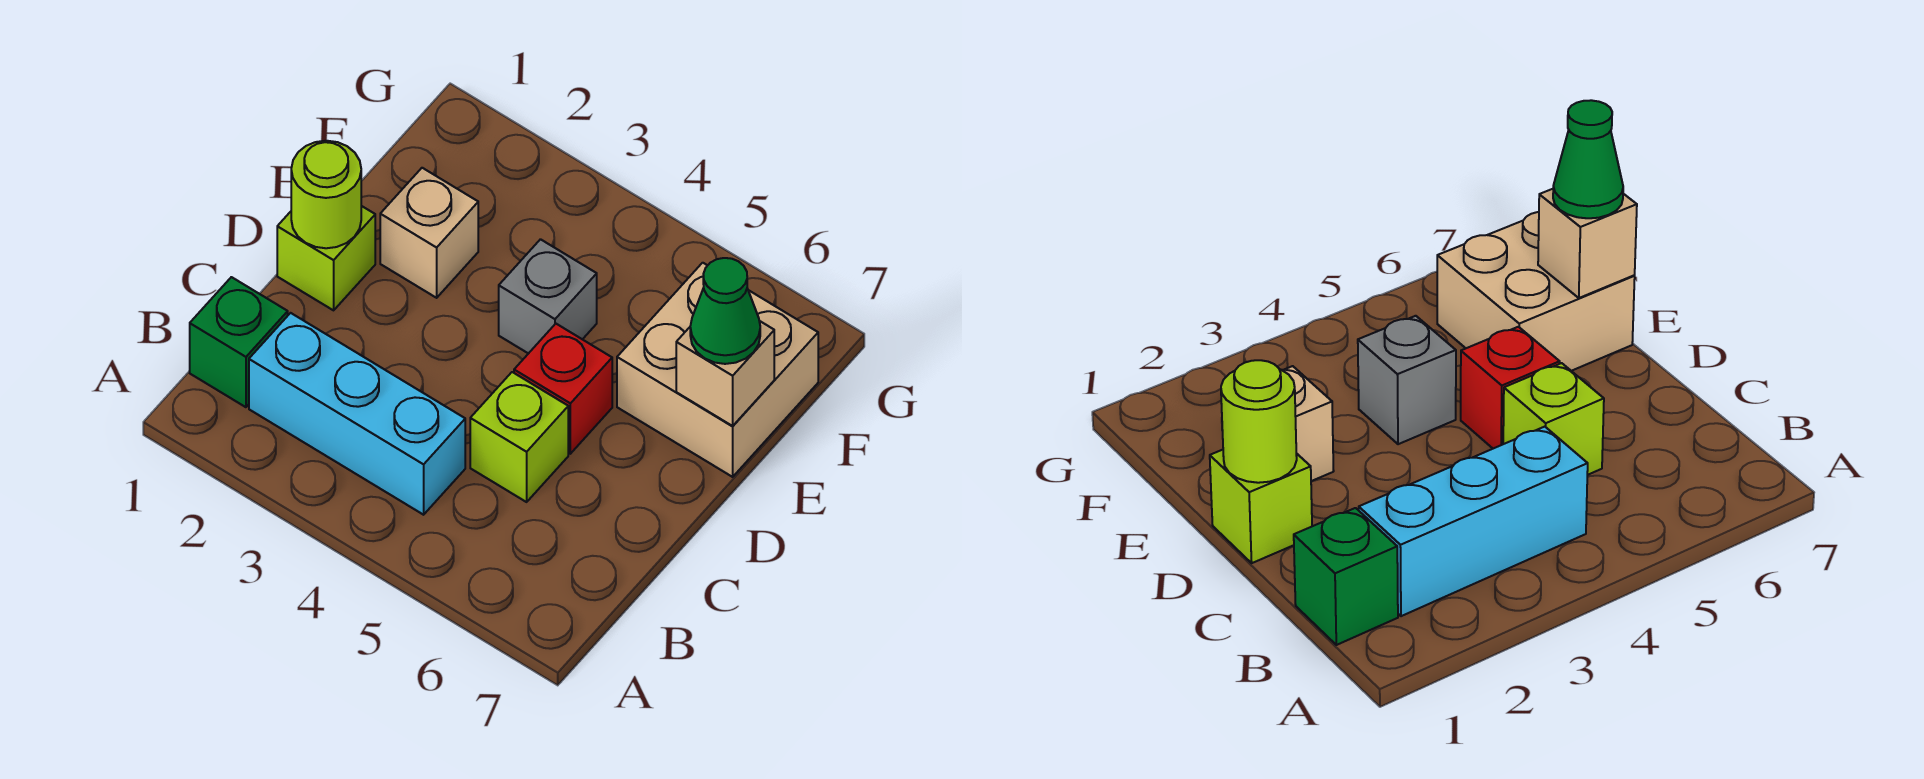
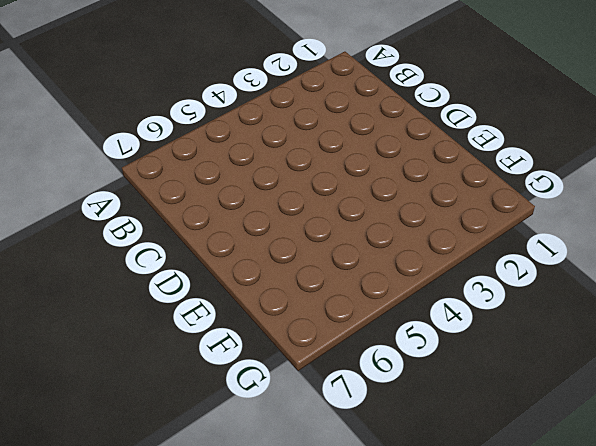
none -> green brick B1 level 1
none -> cyan brick B2:B4 level 1

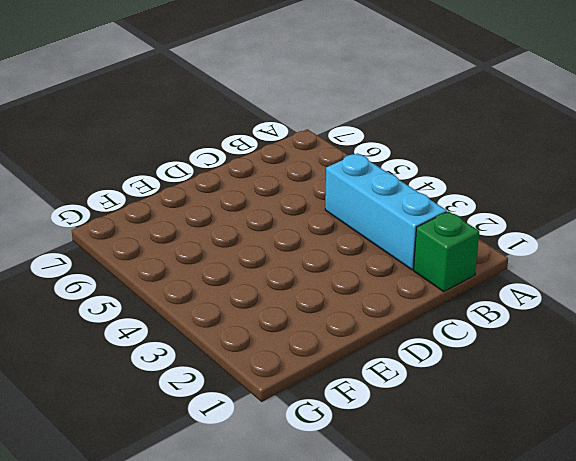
none -> lime brick C5 level 1
none -> lime brick D1 level 1

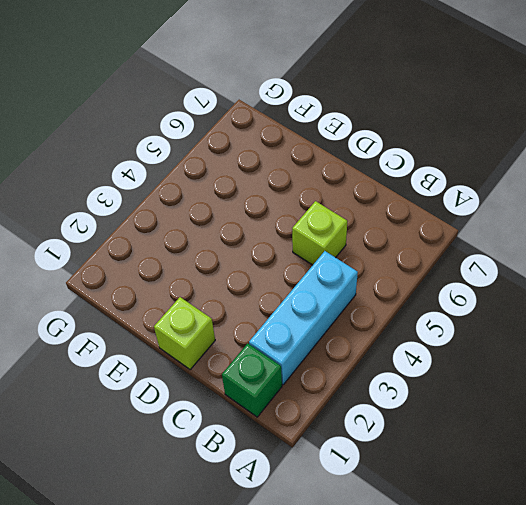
none -> red brick D5 level 1
none -> tan brick E2 level 1

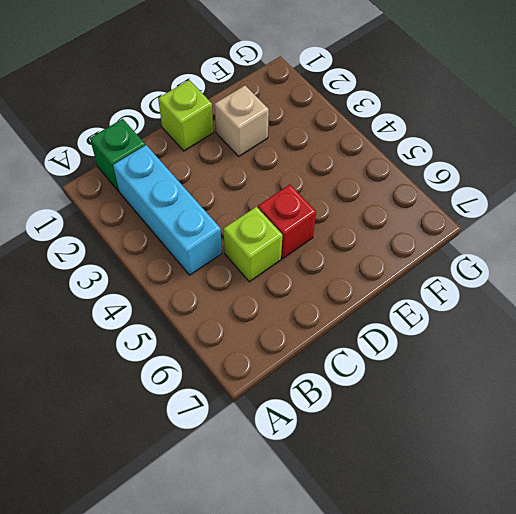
none -> grey brick E4 level 1
none -> tan brick E6:F7 level 1

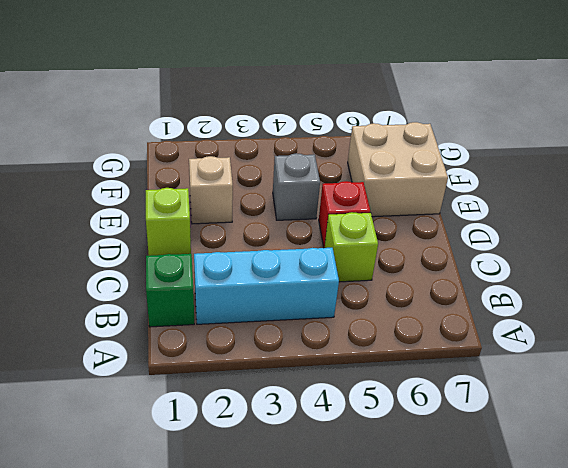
none -> lime round brick D1 level 2
none -> tan brick E7 level 2

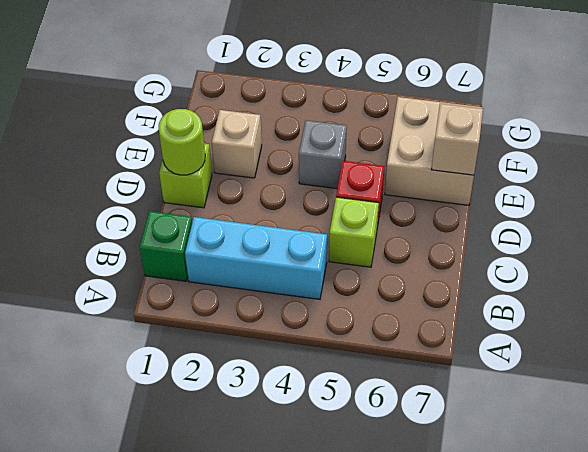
none -> green cone E7 level 3

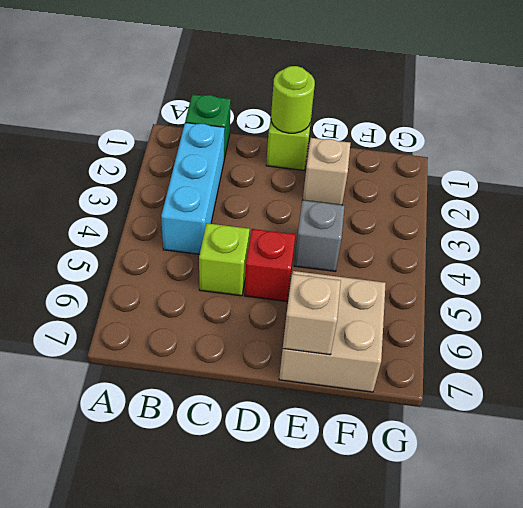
none -> green cone E7 level 3

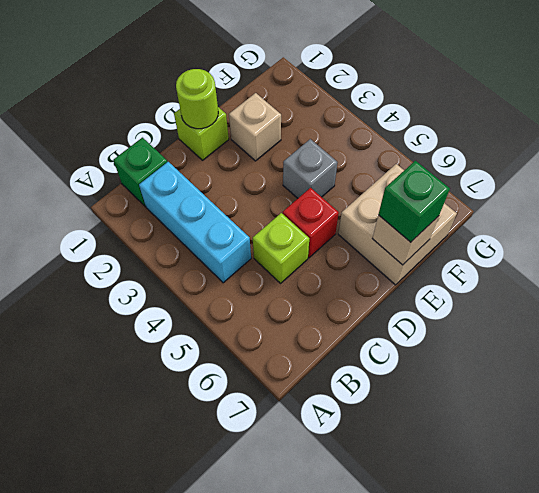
green brick E7 level 3 -> green cone E7 level 3

